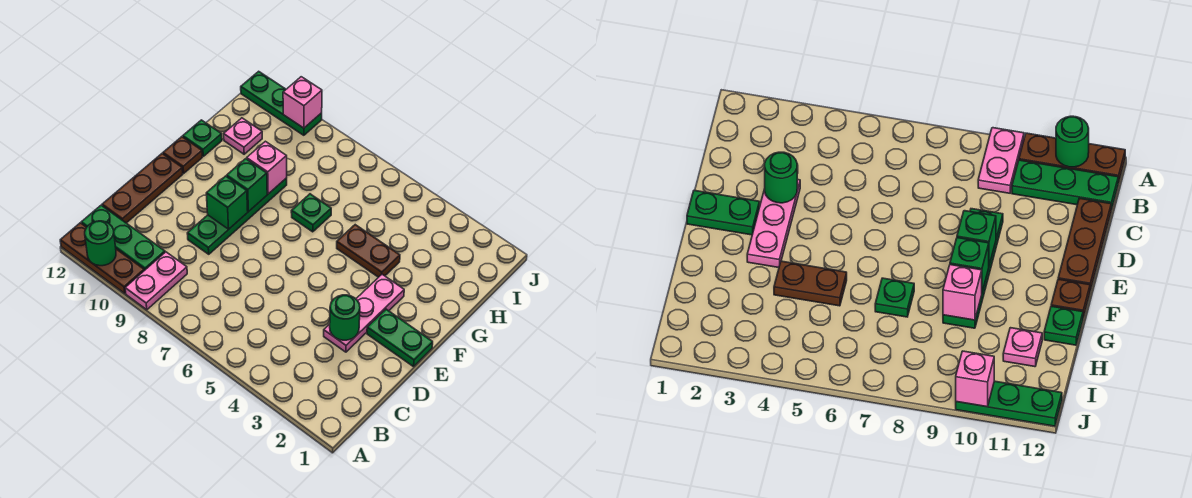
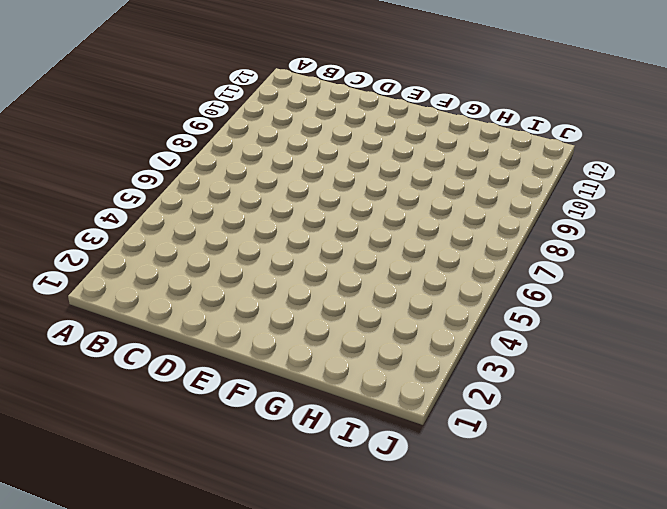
none -> pink plate A9:B9 level 1
none -> brown plate A10:A12 level 1
none -> green plate B10:B12 level 1

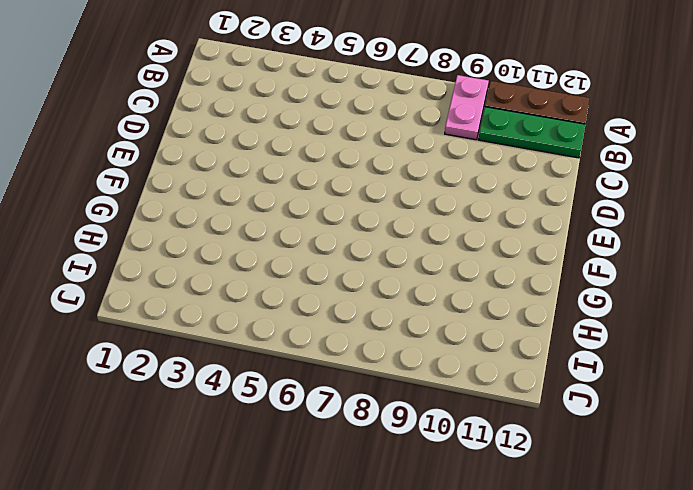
none -> brown plate C12:E12 level 1
none -> pink plate D3:F3 level 1
none -> green plate D9:G9 level 1

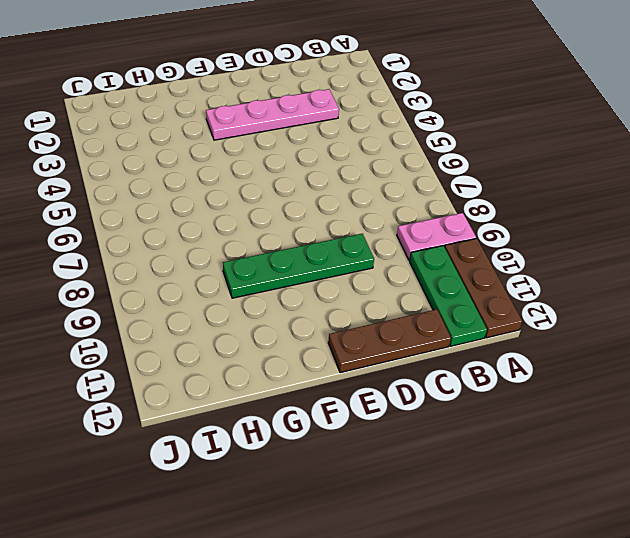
pink plate C3:F3 level 1 -> pink plate D3:F3 level 1
none -> green plate E1:E2 level 1
none -> brown plate F12 level 1
none -> brown plate G4:G5 level 1

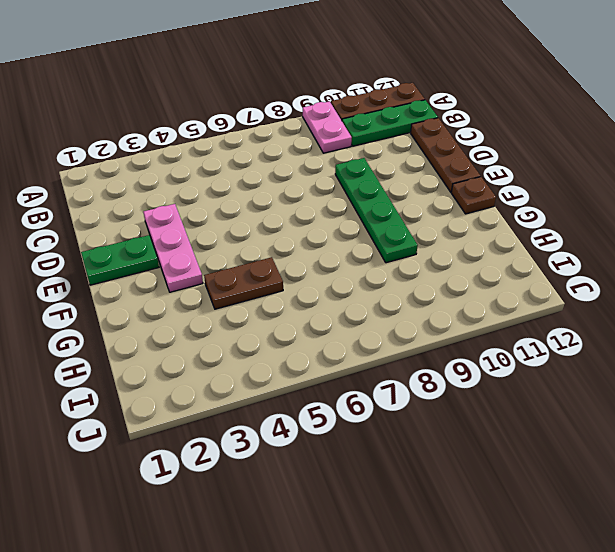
none -> green plate G7 level 1
none -> green plate G12 level 1
none -> pink plate H11 level 1

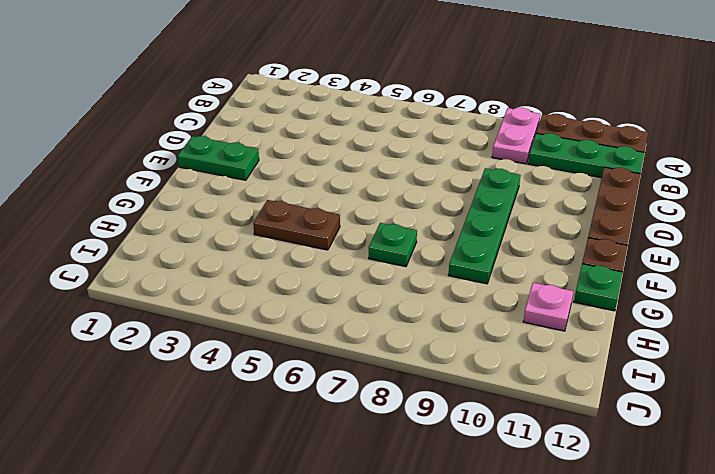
none -> pink plate D3:F3 level 1
none -> green plate J10:J12 level 1
none -> green round brick A11 level 2

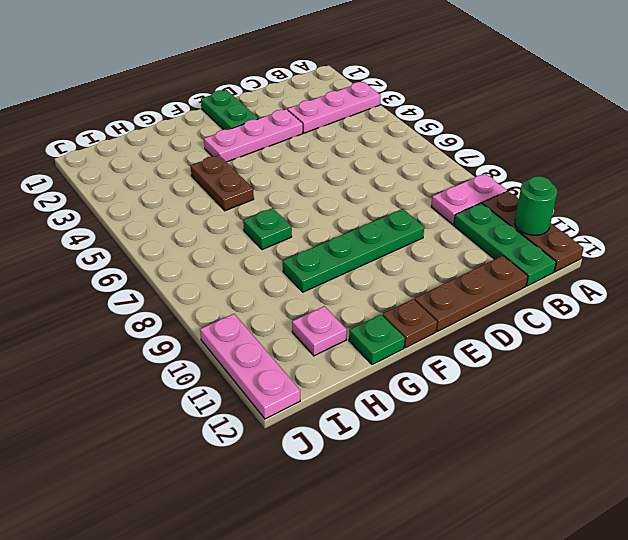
pink plate A3:C3 level 1 -> none
pink plate J10:J12 level 1 -> green plate J10:J12 level 1
none -> green round brick D3 level 2
none -> green brick E9 level 2
none -> green brick F9 level 2

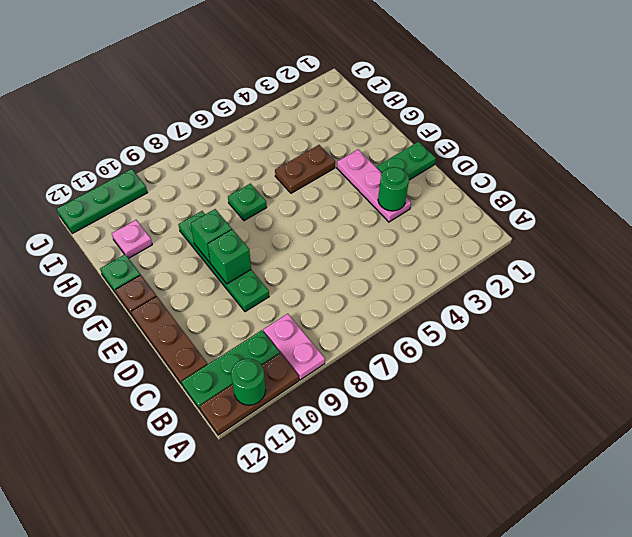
none -> pink brick G9 level 2
none -> pink brick J10 level 2

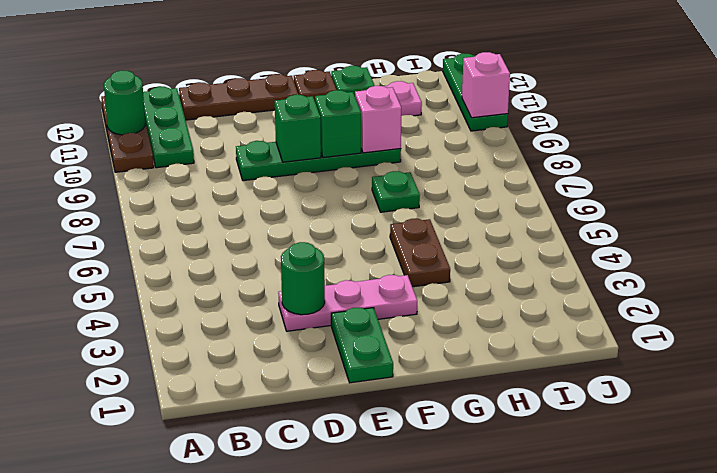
none -> pink plate A9:B9 level 1

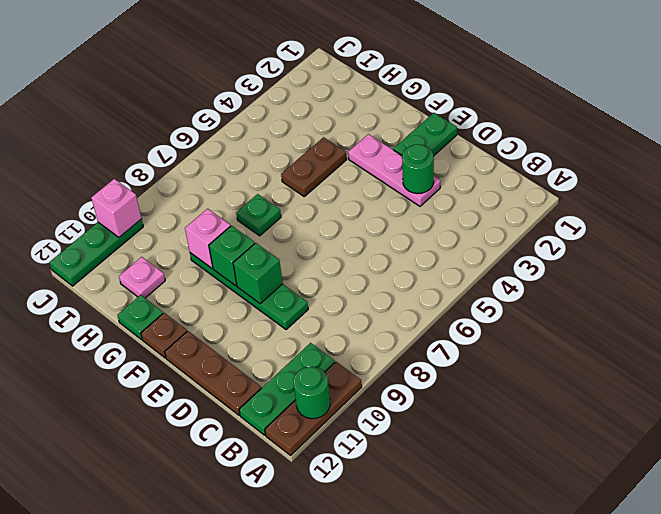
none -> pink plate A9:B9 level 1

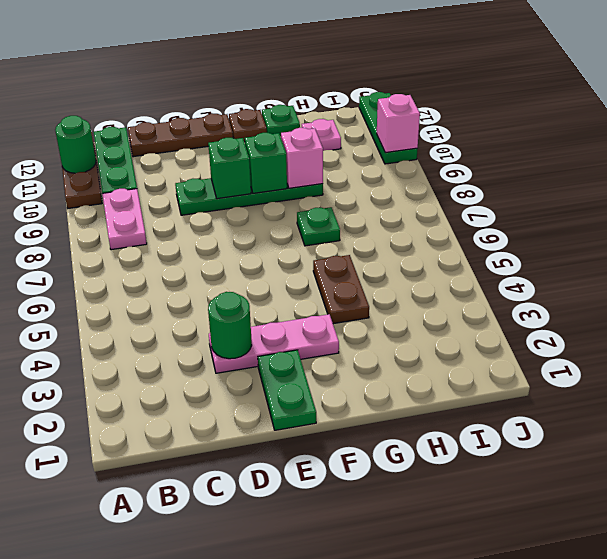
pink plate B8:B9 level 1 -> pink plate A9:B9 level 1

